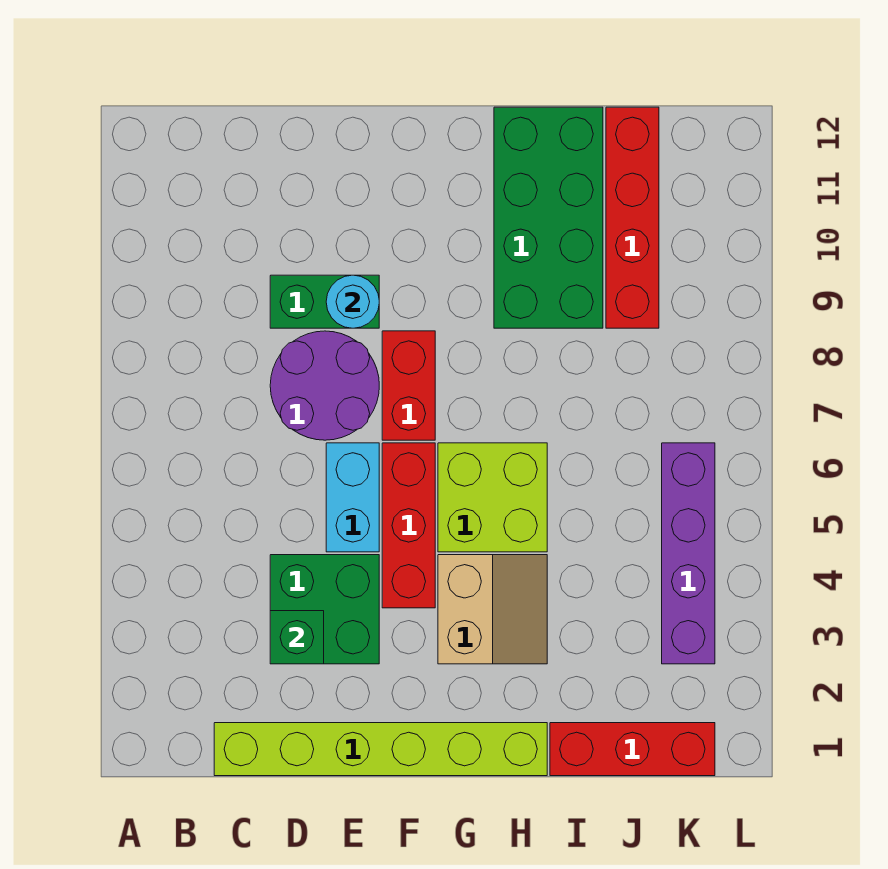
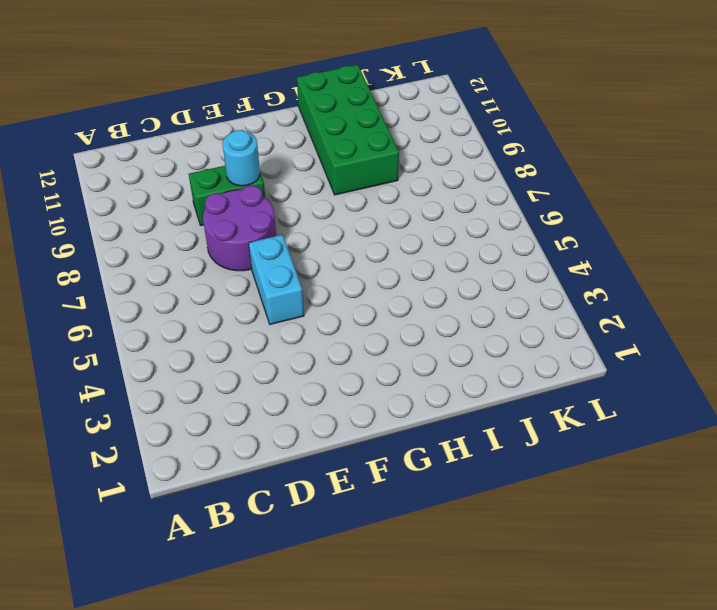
none -> lime brick C1:H1 level 1
none -> green brick D3:E4 level 1
none -> red brick F4:F6 level 1

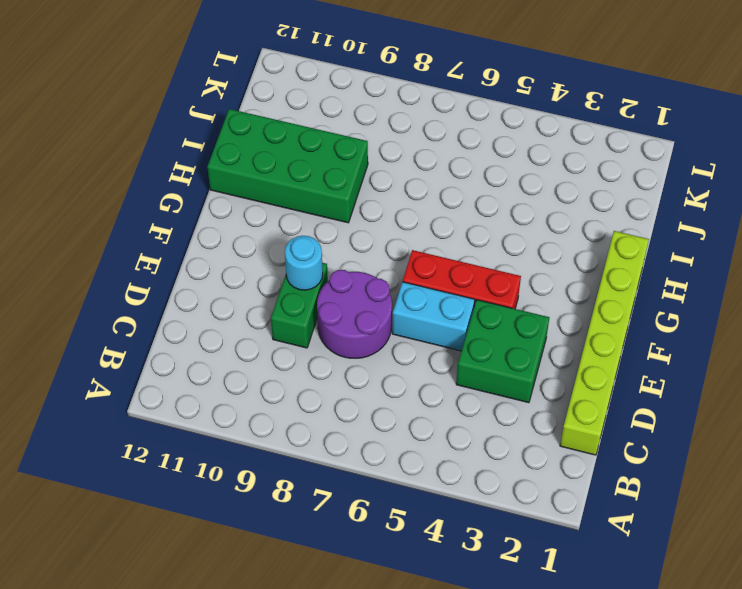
none -> red brick F7:F8 level 1
none -> tan slope G3:H4 level 1 top G
none -> lime brick G5:H6 level 1

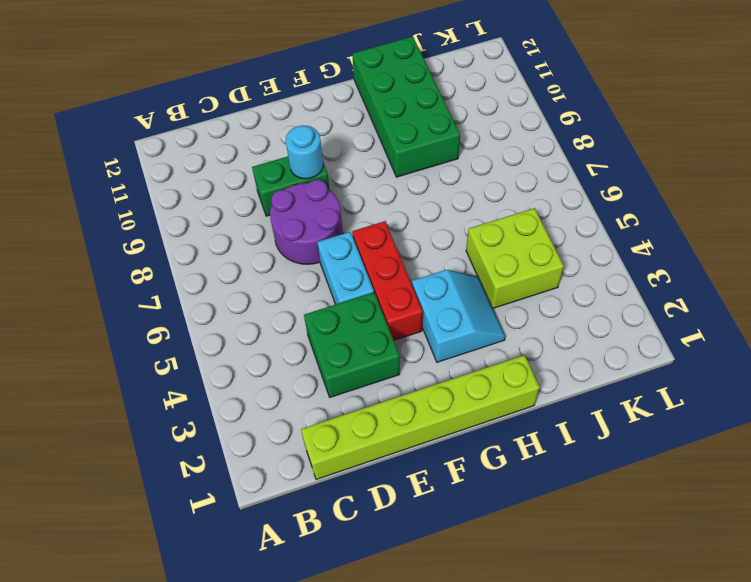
cyan slope G3:H4 level 1 top G -> tan slope G3:H4 level 1 top G
lime brick I4:J5 level 1 -> lime brick G5:H6 level 1
none -> red brick F7:F8 level 1
none -> red brick I1:K1 level 1
none -> red brick J9:J12 level 1

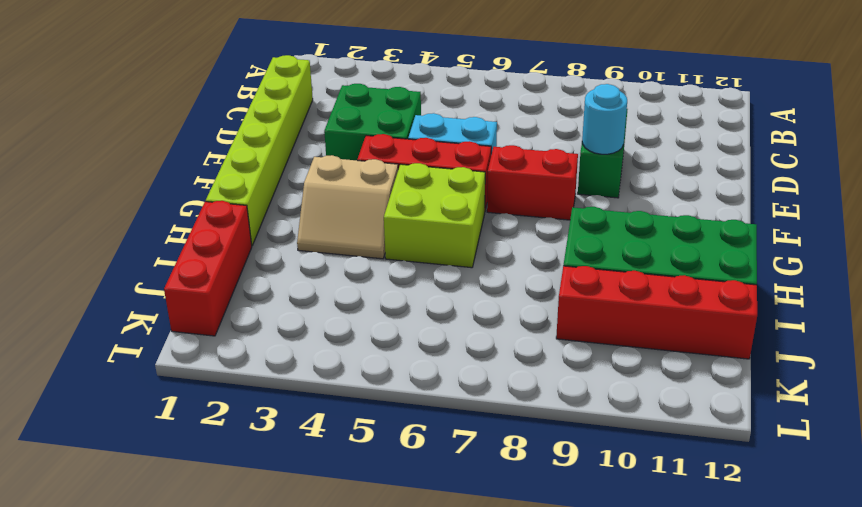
none -> purple round brick D7:E8 level 1
none -> purple brick K3:K6 level 1
none -> green brick D3 level 2

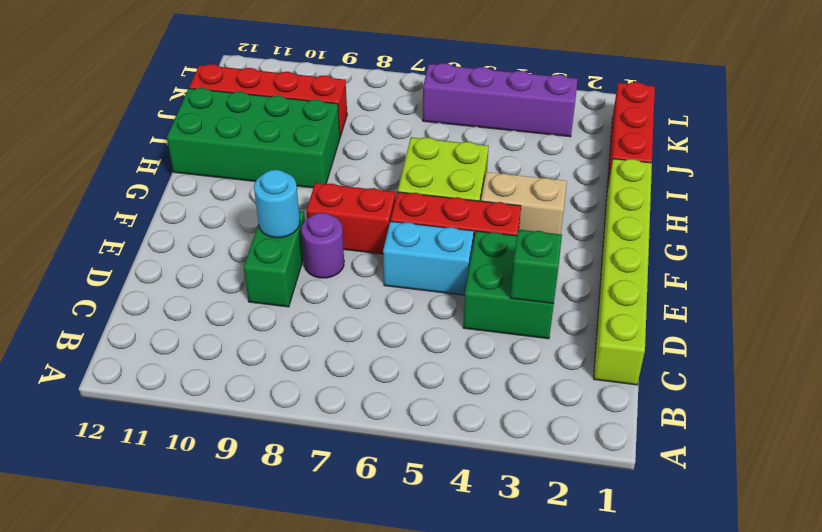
purple round brick E8 level 1 -> purple round brick D7:E8 level 1

